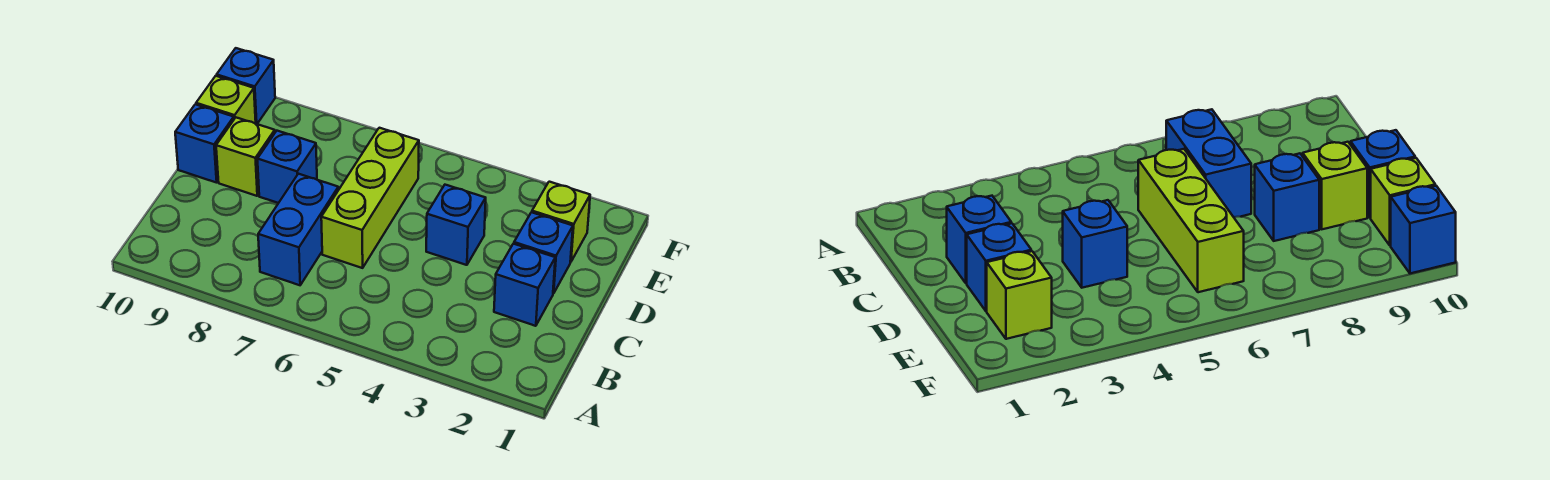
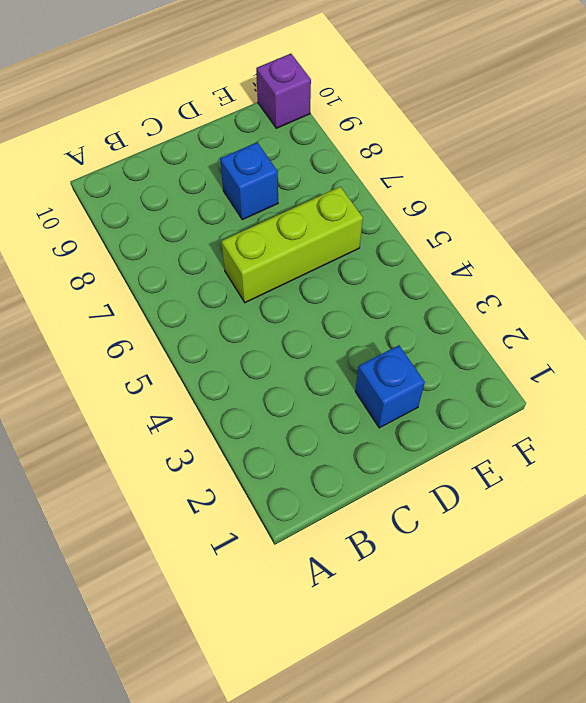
purple brick F10 level 1 -> blue brick F10 level 1
none -> blue brick B7:C7 level 1
none -> blue brick C2 level 1

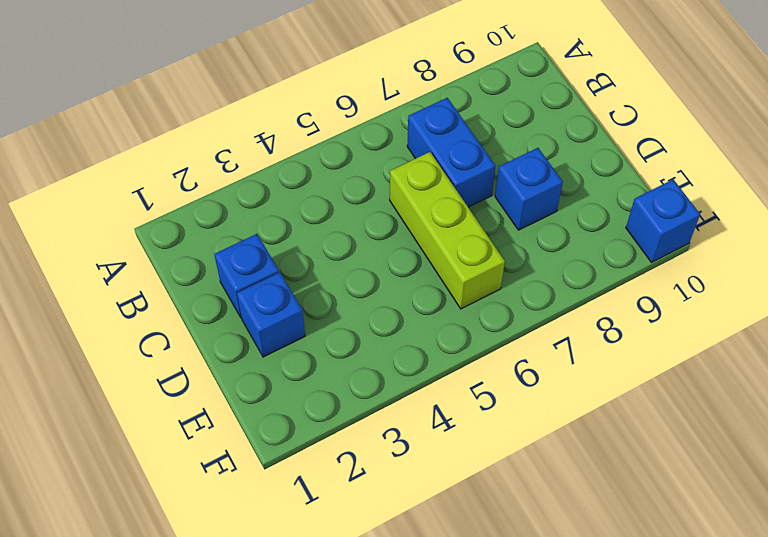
none -> blue brick D4 level 1
none -> lime brick D9 level 1

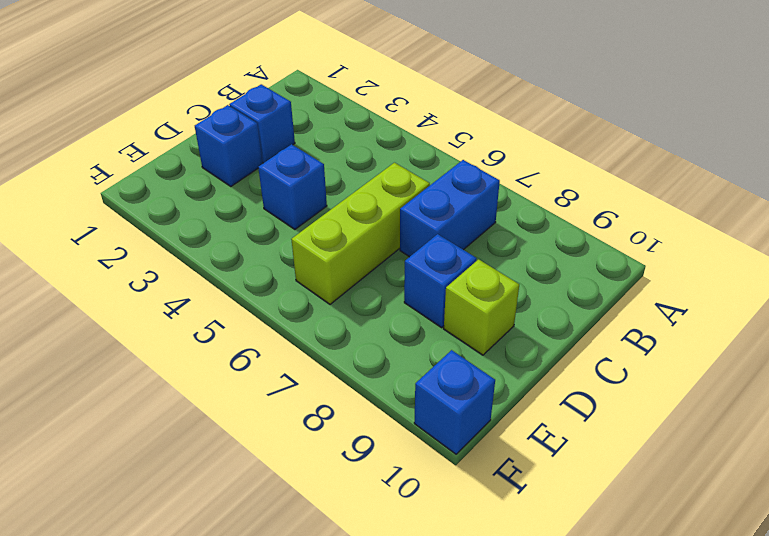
none -> blue brick D10 level 1
none -> lime brick E2 level 1

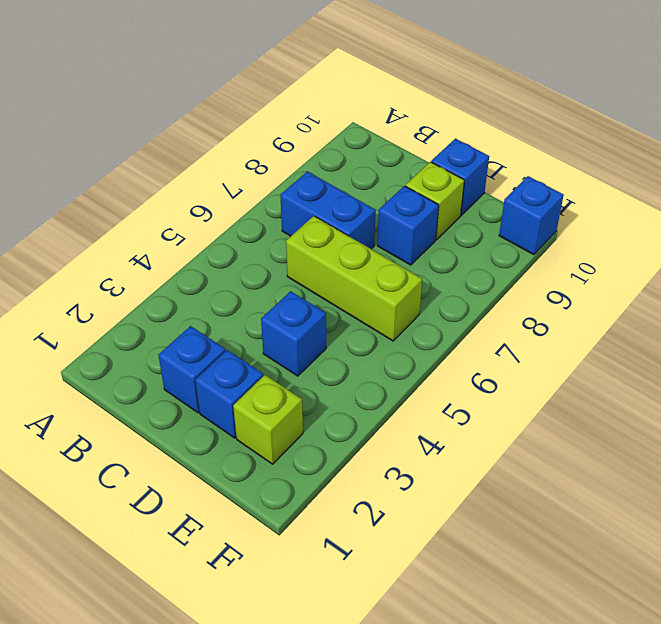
none -> lime brick E10 level 1

